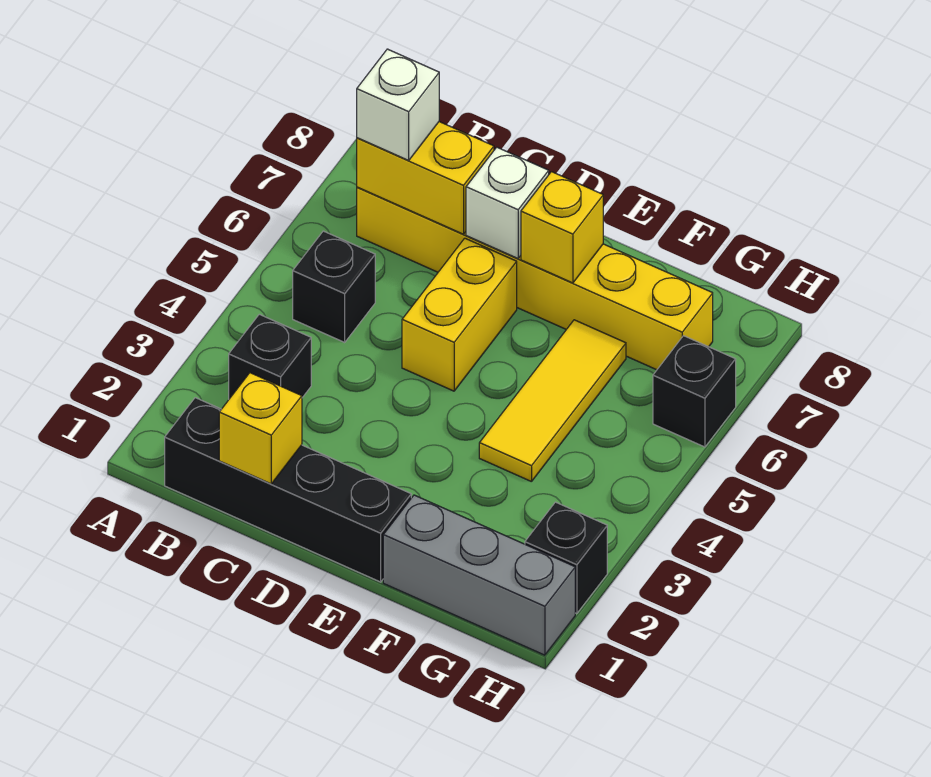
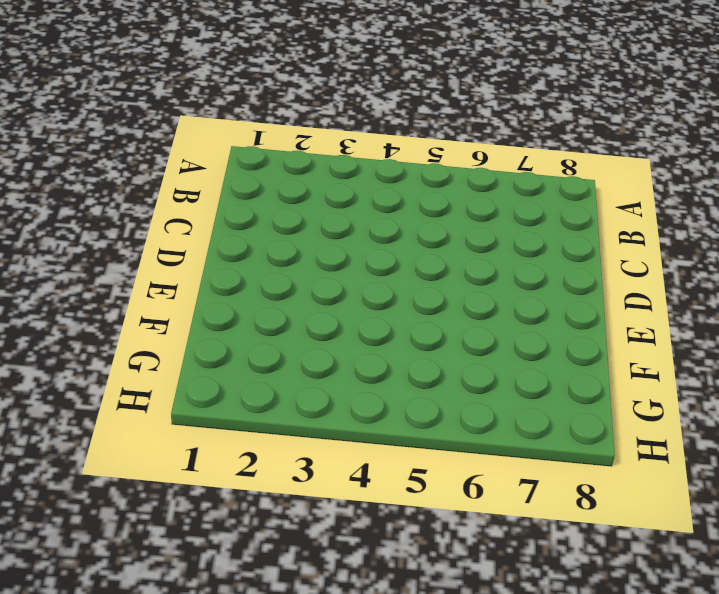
none -> black brick B1:E1 level 1
none -> black brick B3 level 1
none -> black brick B5 level 1

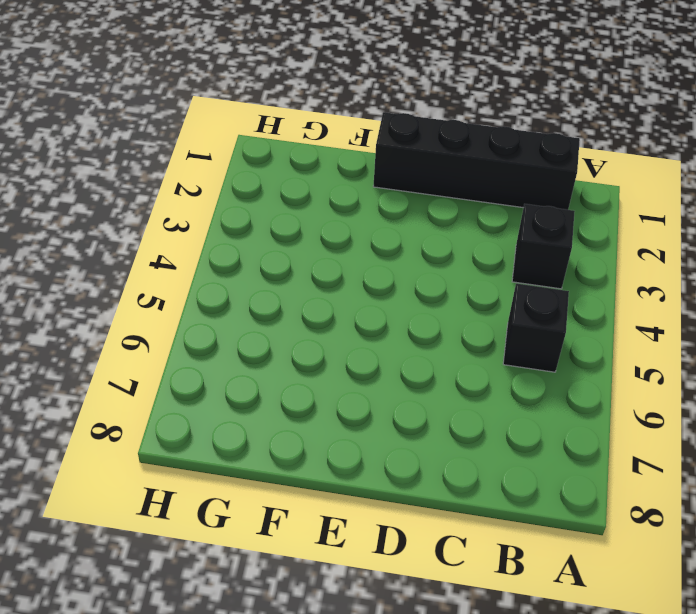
none -> yellow brick B7:G7 level 1
none -> yellow brick D5:D6 level 1
none -> grey brick F1:H1 level 1

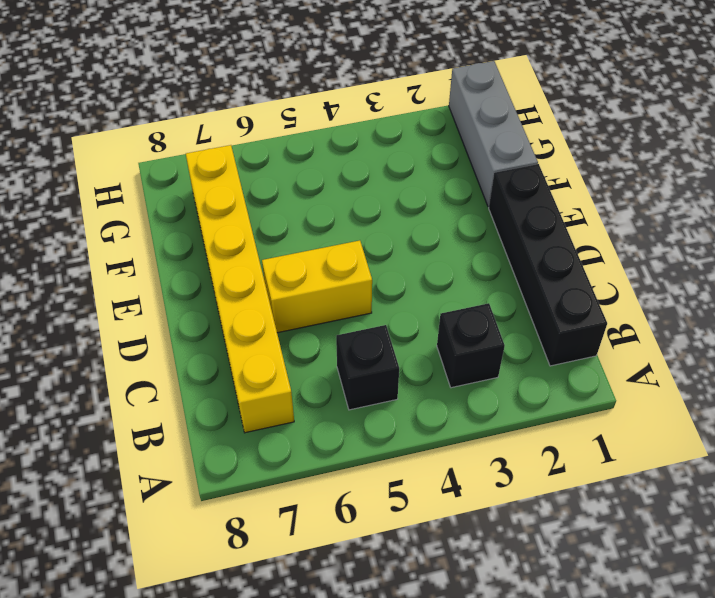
none -> yellow tile F4:F6 level 1
none -> black brick H2 level 1
none -> black brick H6 level 1

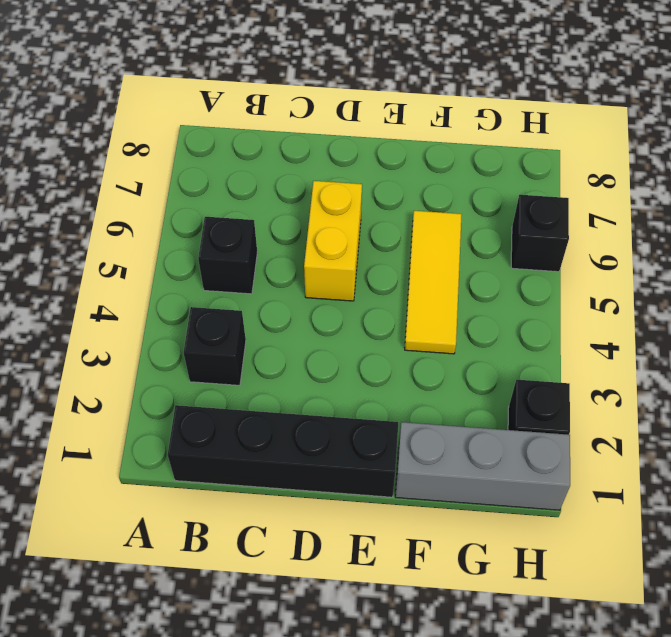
none -> yellow brick B7:G7 level 1
none -> yellow brick B7:C7 level 2
none -> yellow brick C1 level 2

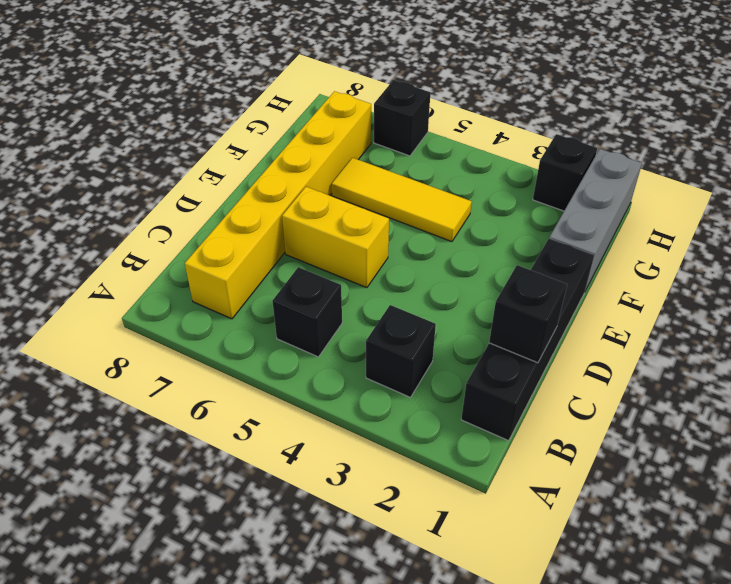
black brick C1 level 2 -> yellow brick C1 level 2
none -> yellow brick B7:C7 level 2
none -> white brick D7 level 2
none -> yellow brick E7 level 2

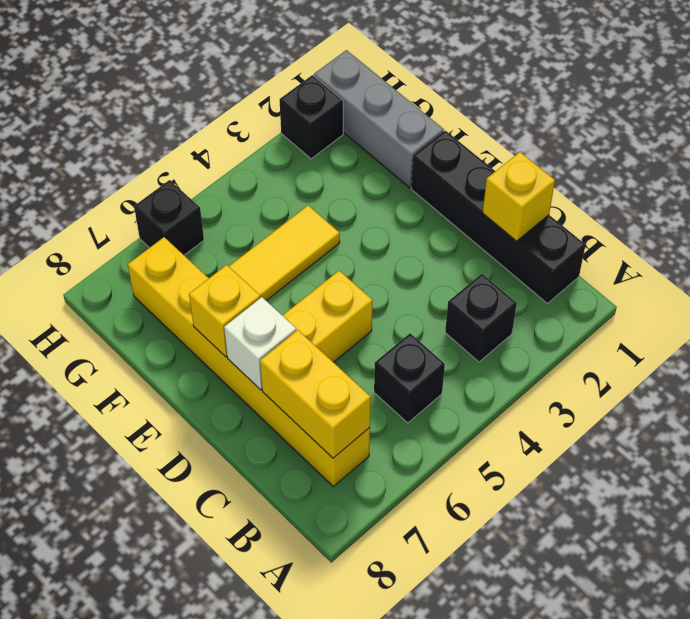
none -> white brick B7 level 3

